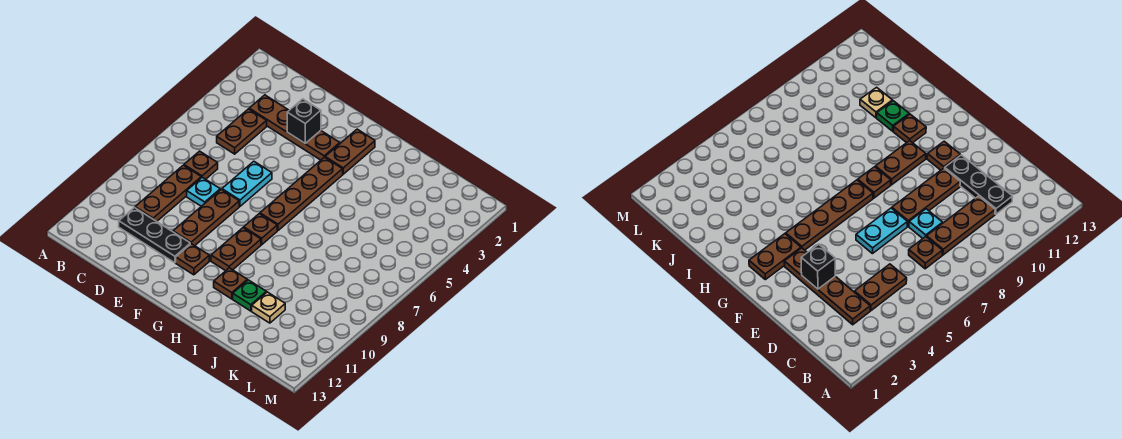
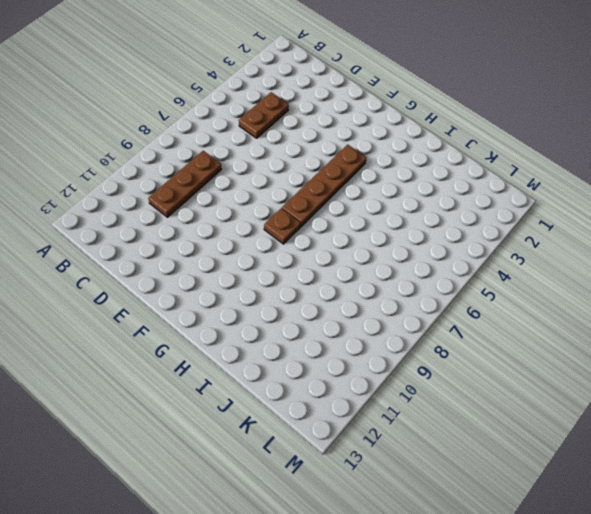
none -> brown plate C3:F3 level 1
none -> brown plate C7 level 1
none -> black plate C11:E11 level 1

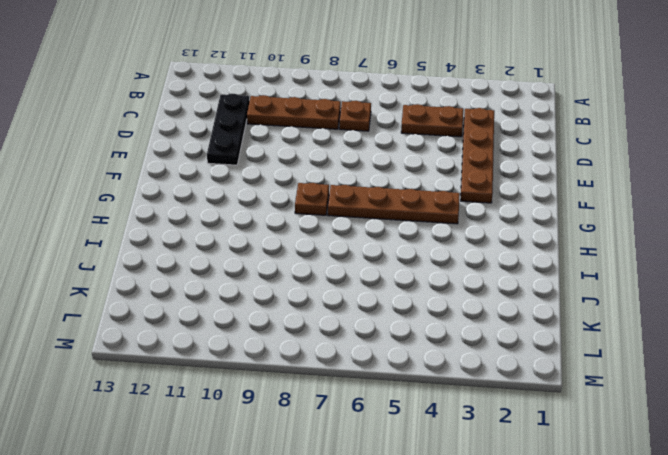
none -> cyan plate D8 level 1
none -> cyan plate E6:E7 level 1
none -> brown plate E8:E10 level 1

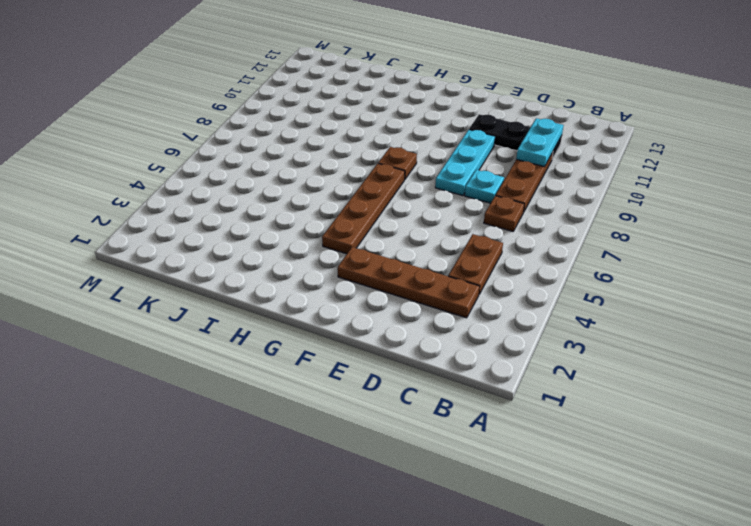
cyan plate C10:C11 level 2 -> cyan plate E6:E7 level 1
cyan plate E8:E10 level 1 -> brown plate E8:E10 level 1
none -> brown plate F11 level 1
none -> brown plate G2:G3 level 1
none -> brown plate G9:G10 level 1

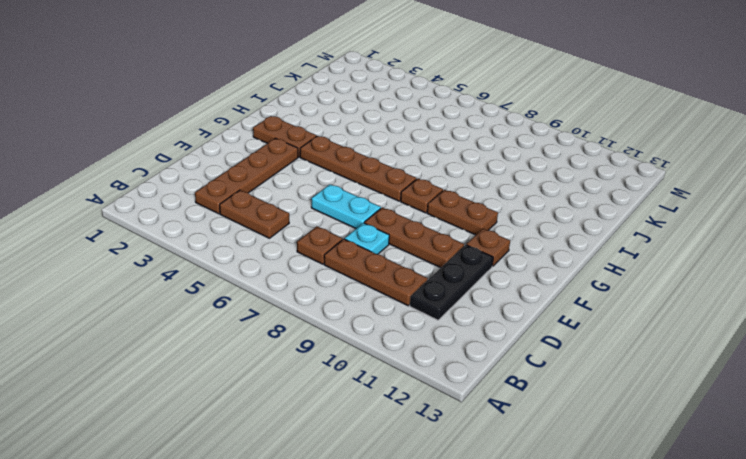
none -> brown plate H11 level 1
none -> green plate I11 level 1
none -> tan plate J11 level 1

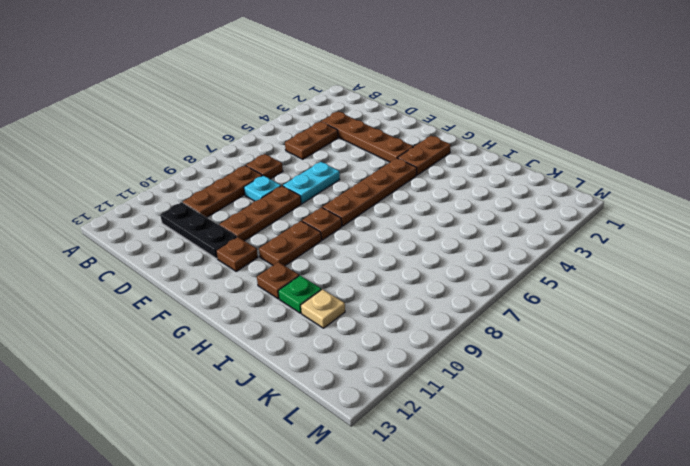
none -> black brick E3 level 2

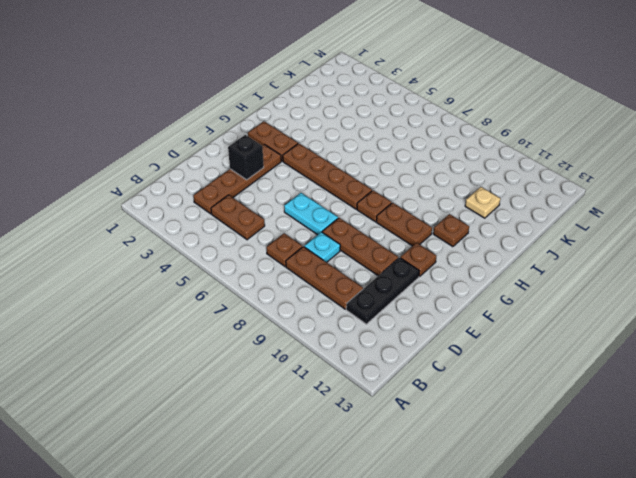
none -> green plate I11 level 1

